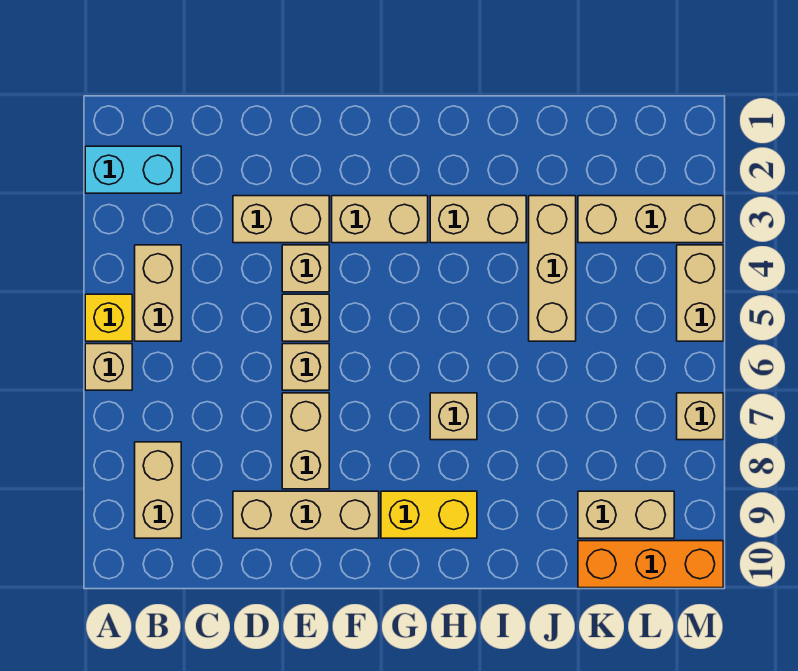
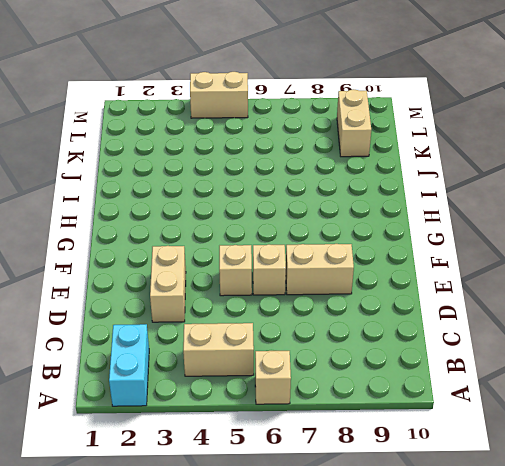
none -> yellow brick A5 level 1
none -> tan brick B8:B9 level 1
none -> tan brick D9:F9 level 1

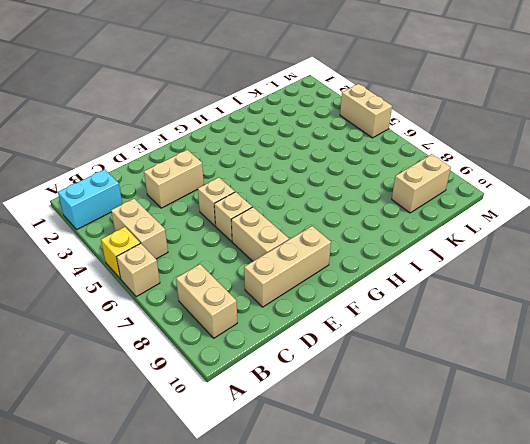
none -> tan brick E4 level 1
none -> tan brick F3:G3 level 1
none -> yellow brick G9:H9 level 1

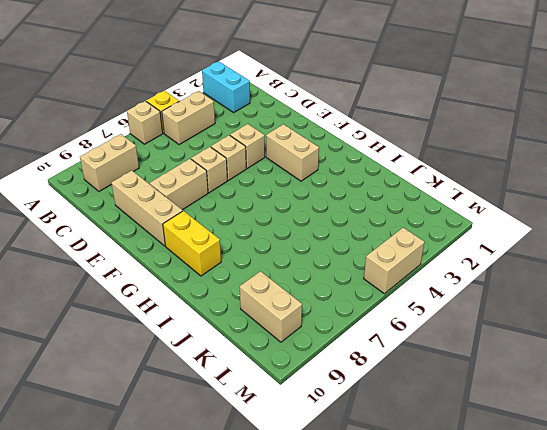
none -> tan brick D3:E3 level 1
none -> tan brick H3:I3 level 1
none -> tan brick H7 level 1

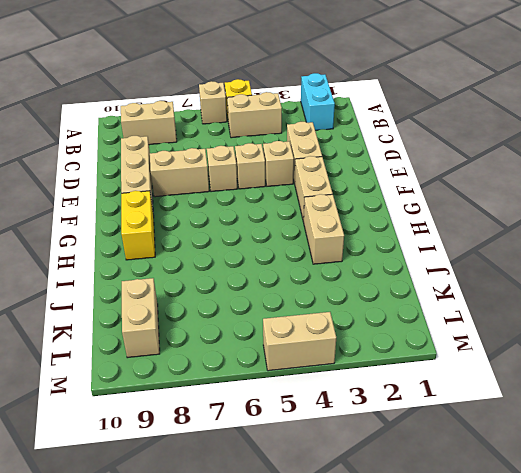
none -> tan brick H7 level 1
none -> tan brick J3:J5 level 1
none -> tan brick K3:M3 level 1

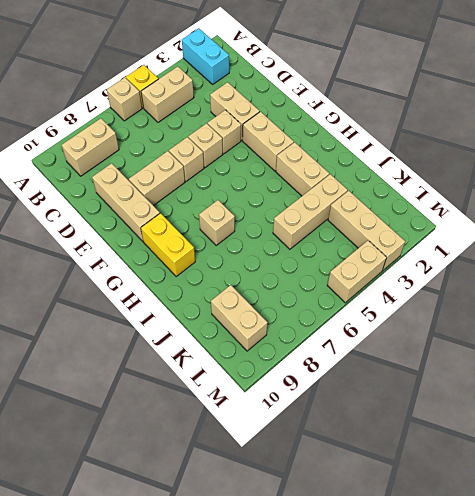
none -> orange brick K10:M10 level 1
none -> tan brick M7 level 1

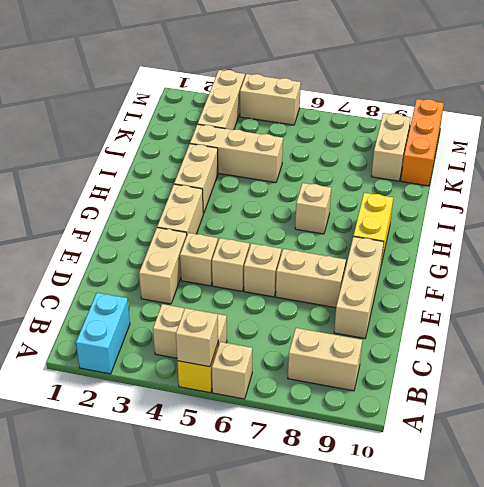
tan brick A5 level 2 -> tan brick M7 level 1

